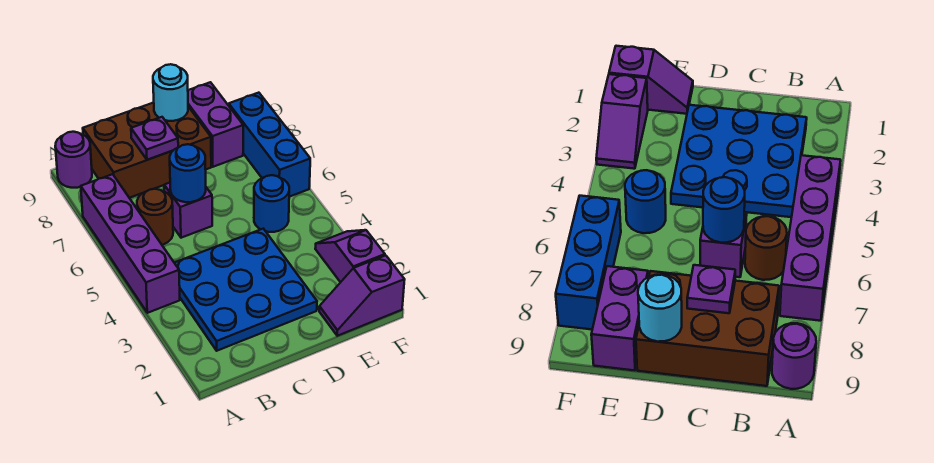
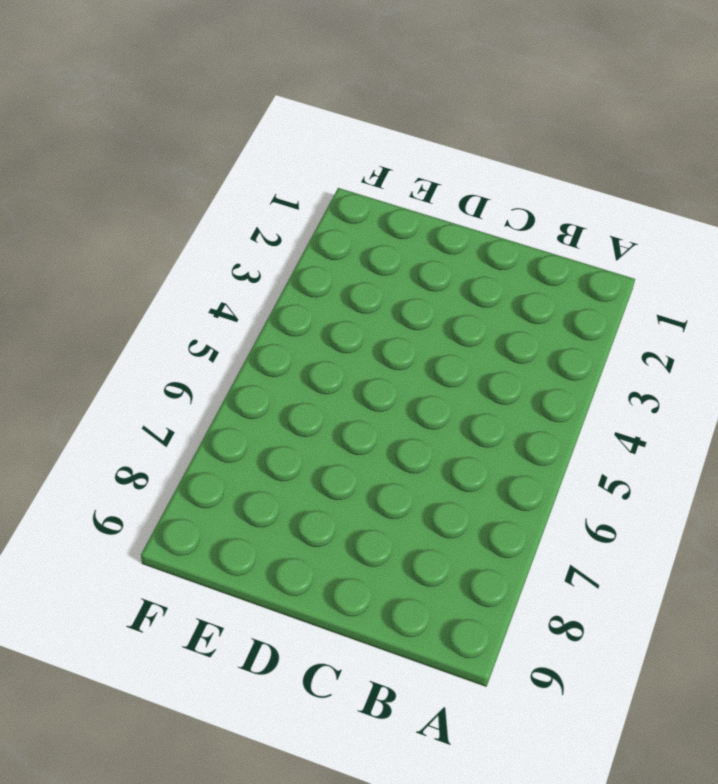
none -> purple brick A4:A7 level 1
none -> purple round brick A9 level 1
none -> blue plate B2:D4 level 1

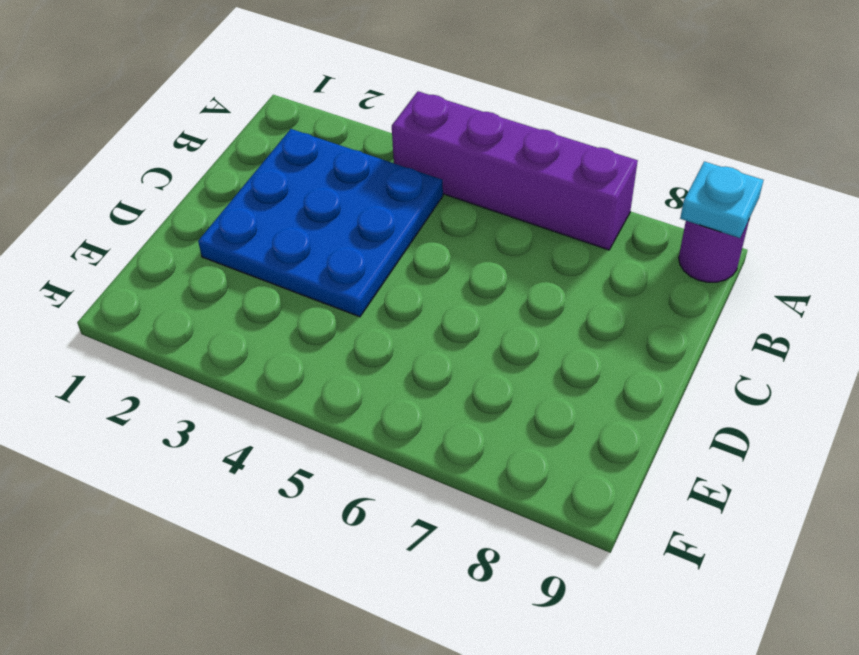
cyan plate A9 level 2 -> none
none -> brown round brick B6 level 1
none -> brown brick B8:D9 level 1
none -> purple brick C6 level 1

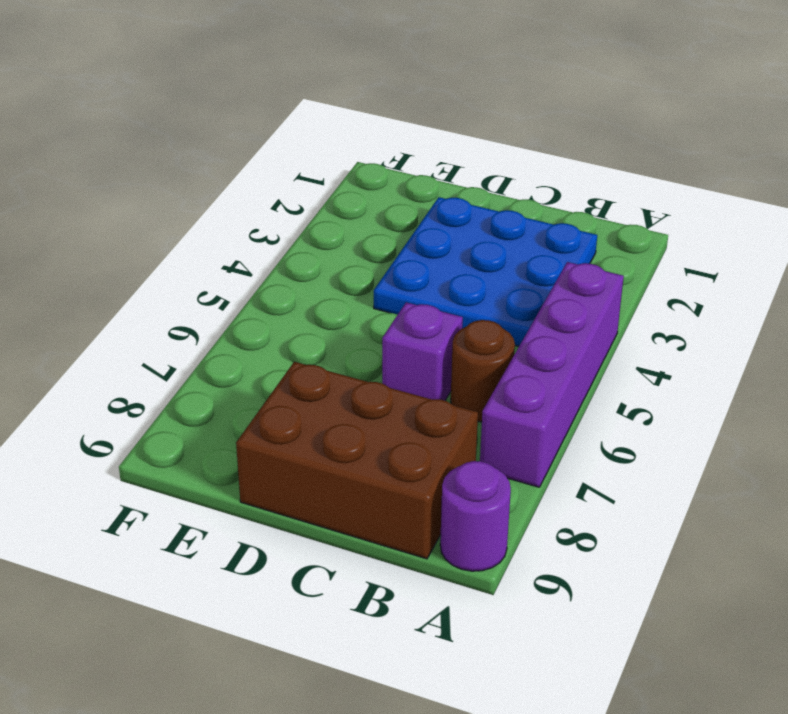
none -> purple slope E1:F1 level 1 top F
none -> blue round brick E5 level 1
none -> purple brick E8:E9 level 1

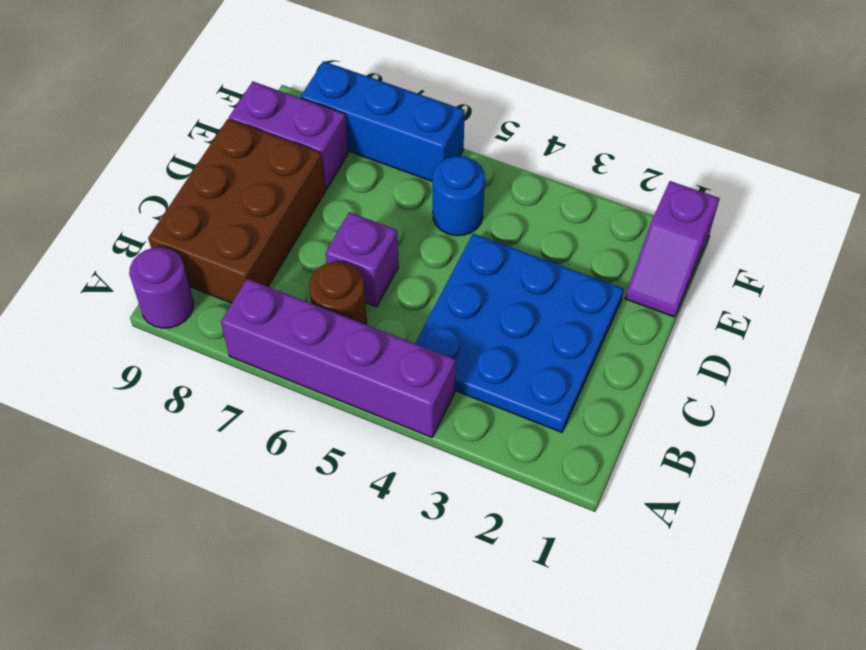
none -> purple slope F2:F3 level 1 top 2
none -> blue round brick C6 level 2
none -> purple plate C8 level 2

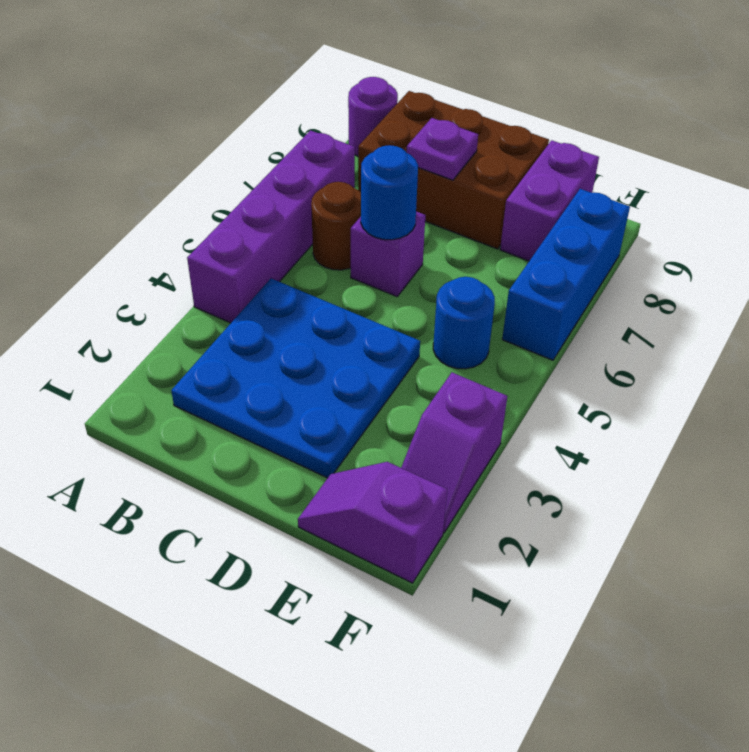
purple slope F2:F3 level 1 top 3 -> purple slope F2:F3 level 1 top 2
none -> cyan round brick D9 level 2

